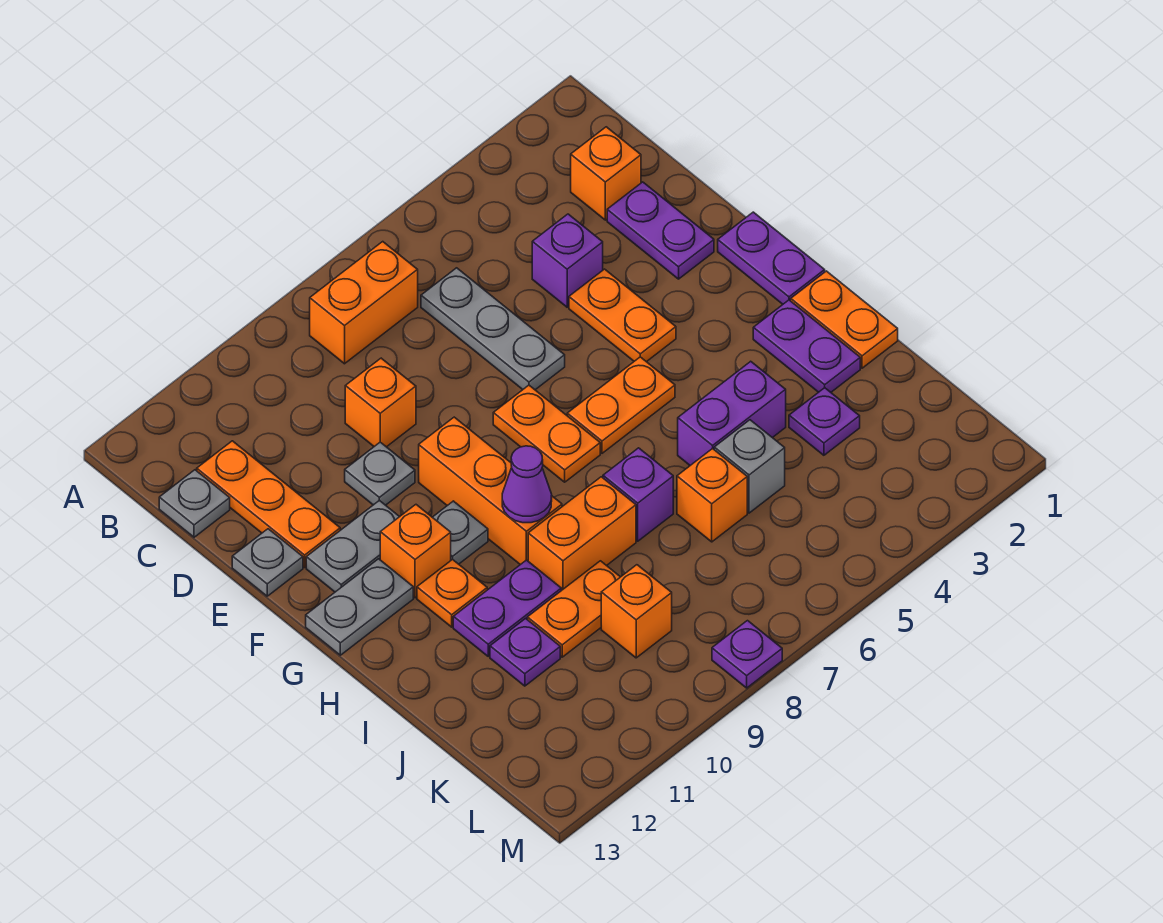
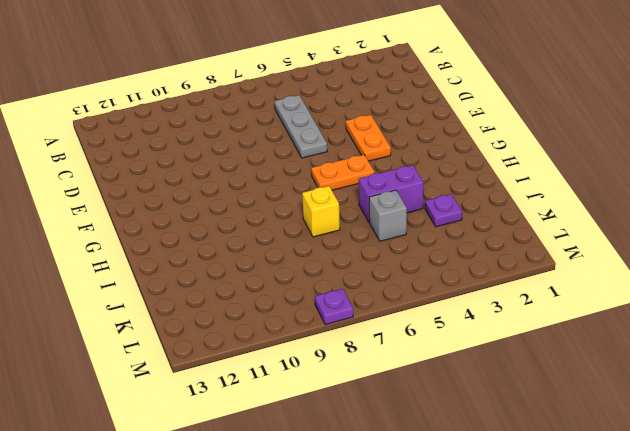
yellow brick I7 level 1 -> purple brick I7 level 1
none -> orange brick B7:B8 level 1
none -> orange brick C2 level 1
none -> orange plate C12:E12 level 1
none -> grey plate C13 level 1

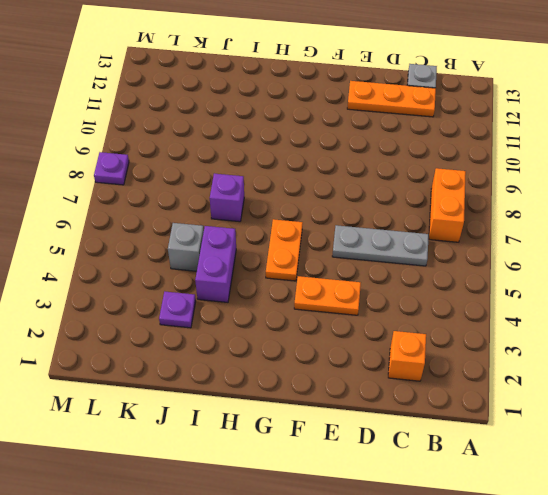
none -> purple plate D2:E2 level 1
none -> purple brick D4 level 1
none -> orange brick D9 level 1
none -> grey plate E10 level 1

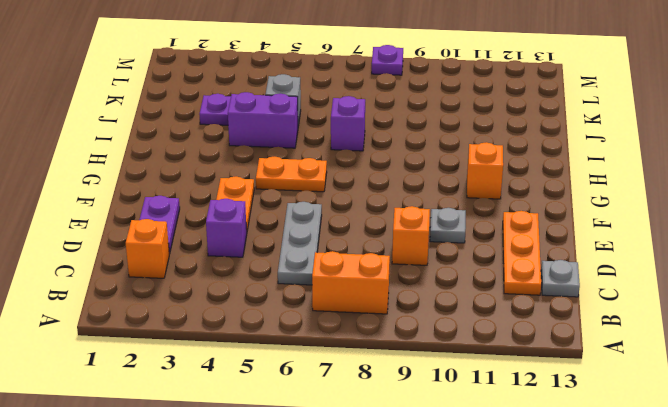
none -> grey plate E13 level 1
none -> purple plate F1:G1 level 1
none -> orange plate F7:G7 level 1
none -> orange brick F9:H9 level 1

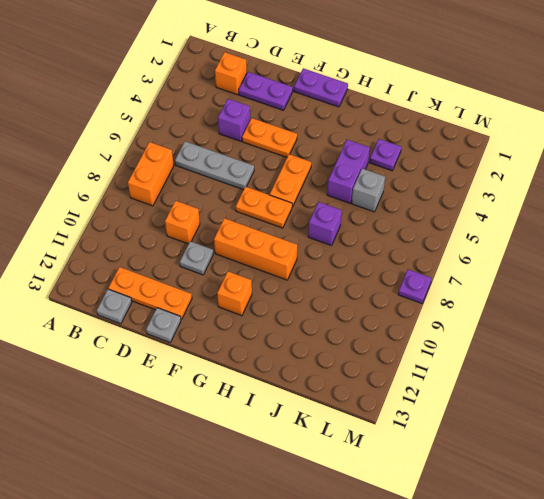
none -> grey plate F11:F12 level 1
none -> grey plate G10 level 1
none -> grey plate G12:G13 level 1
none -> orange plate H1:I1 level 1

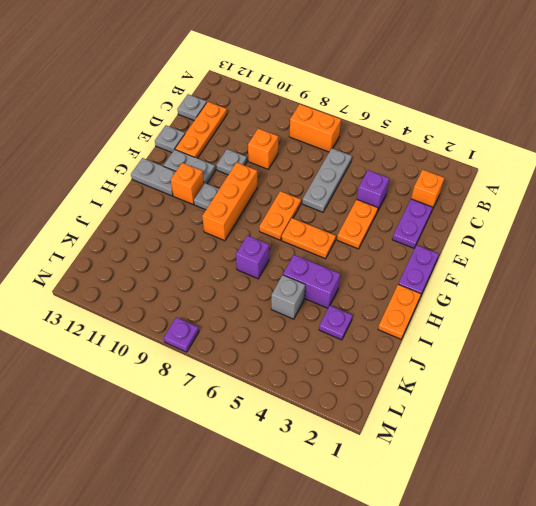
none -> purple plate H2:I2 level 1
none -> orange plate H11 level 1
none -> orange brick I8:I9 level 1
none -> purple plate I10:I11 level 1

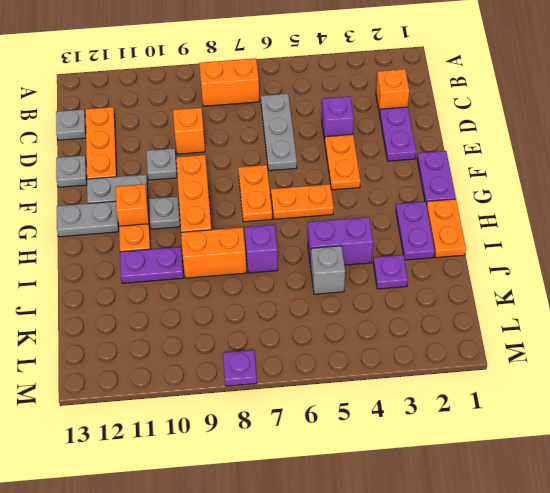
none -> orange brick J6 level 1
none -> orange plate J9:J10 level 1
none -> purple plate J11 level 1
none -> orange brick K9 level 1

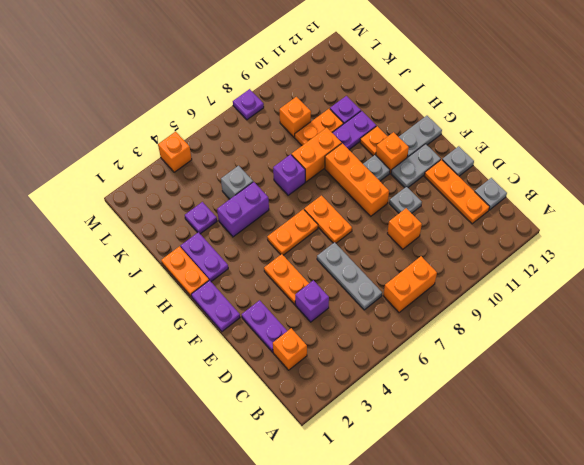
orange brick M4 level 1 -> orange brick J6 level 1
none -> purple cone H9 level 2

